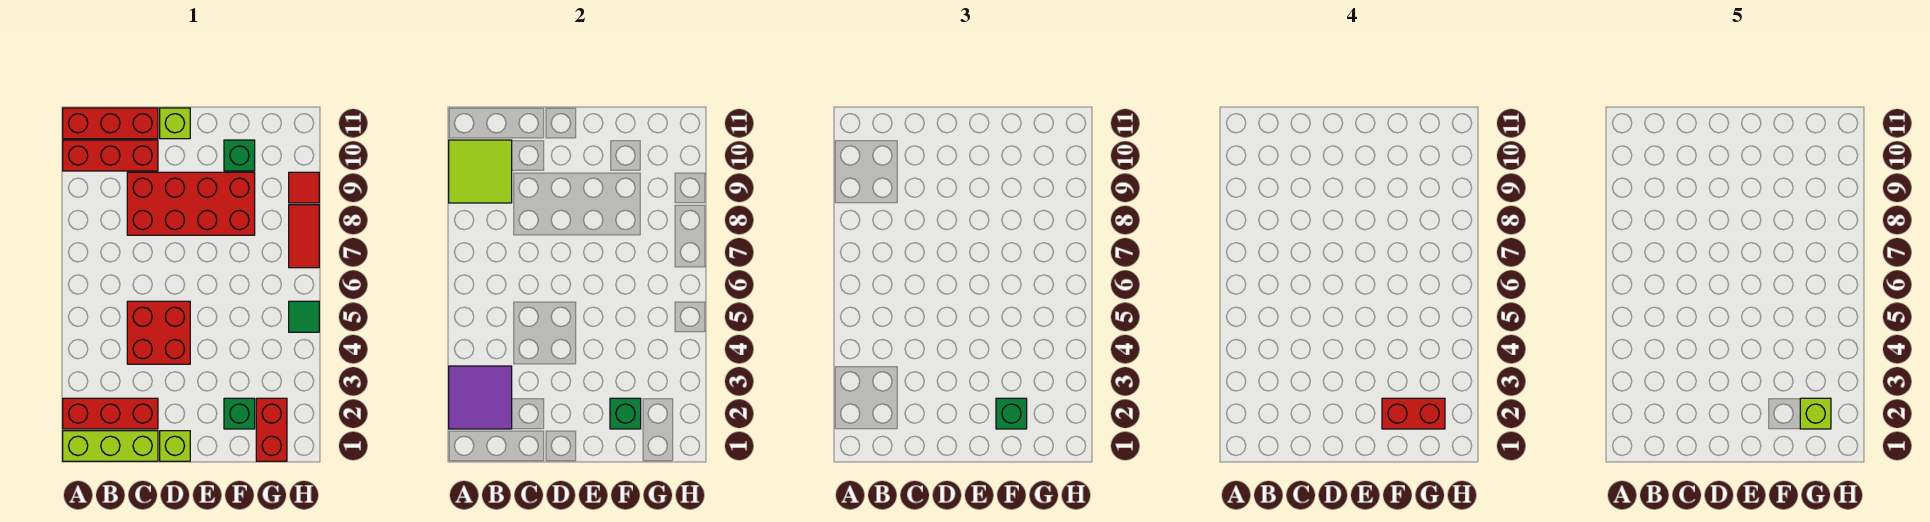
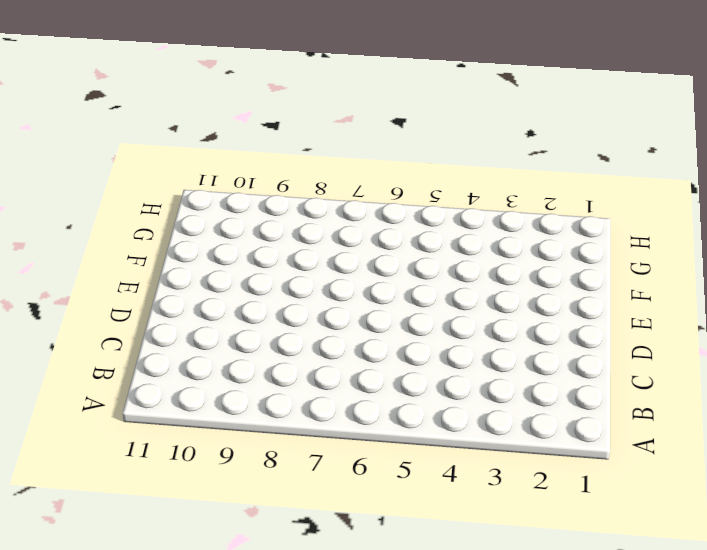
none -> lime brick A1:C1 level 1
none -> red brick A2:C2 level 1
none -> red brick A10:C10 level 1

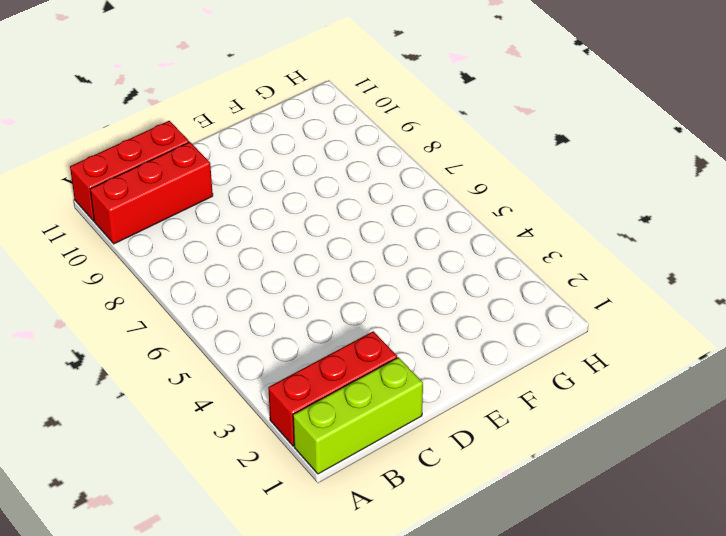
none -> red brick C4:D5 level 1
none -> red brick C8:F9 level 1
none -> lime brick D1 level 1

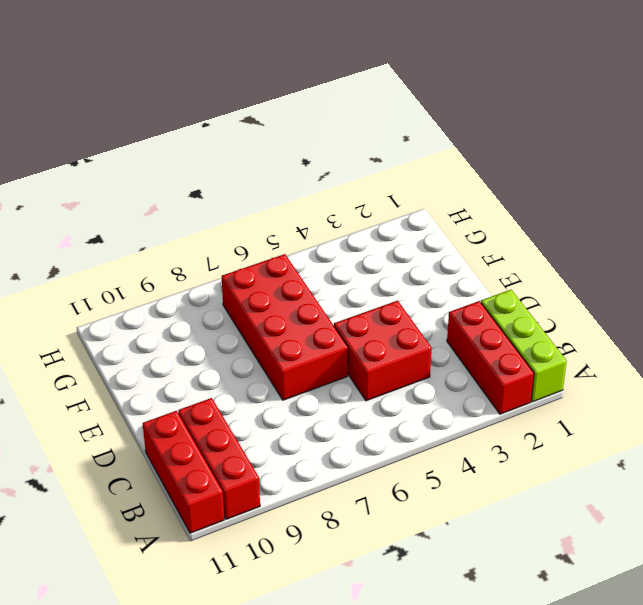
red brick D6:G7 level 1 -> red brick C8:F9 level 1
none -> lime brick D1 level 1
none -> lime brick D11 level 1
none -> green brick F2 level 1

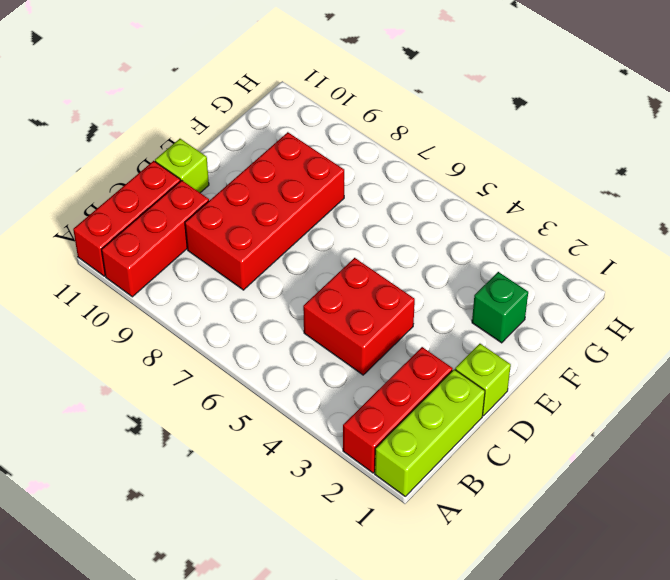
none -> green brick F10 level 1
none -> red brick G1:G2 level 1
none -> green tile H5 level 1

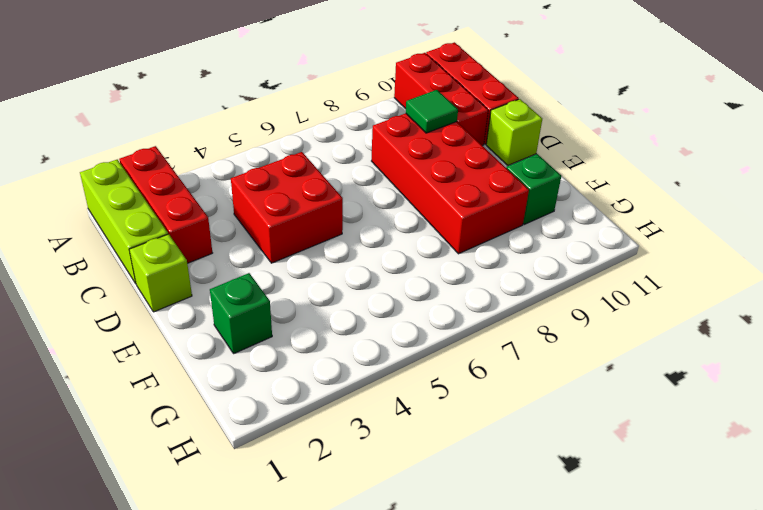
green tile C9 level 2 -> green tile H5 level 1
none -> red brick G1:G2 level 1
none -> red tile H7:H8 level 1
none -> red tile H9 level 1

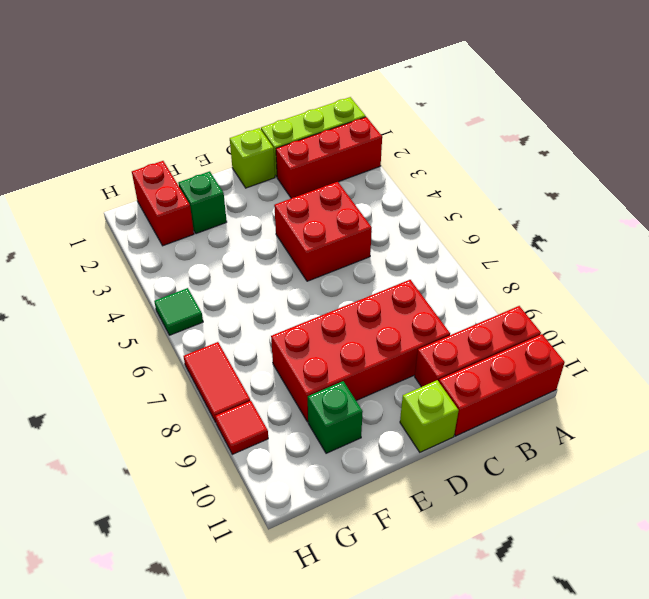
none -> purple tile A2:B3 level 2
none -> lime tile A9:B10 level 2
none -> green brick F2 level 2

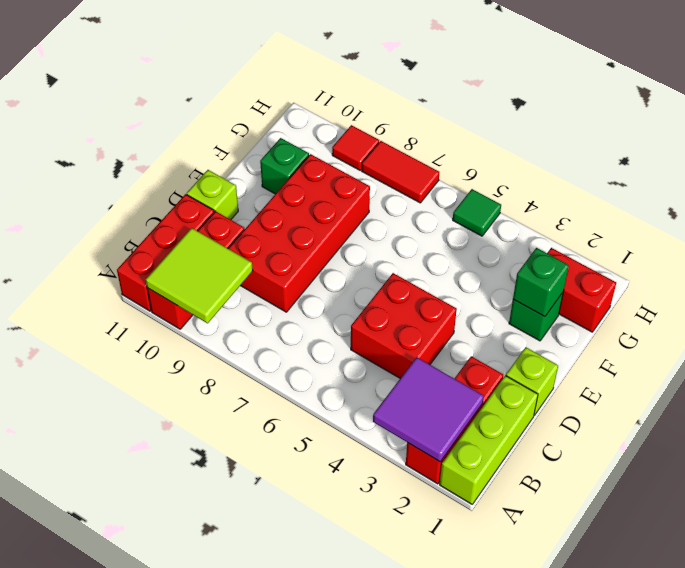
none -> green brick F2 level 3
none -> red brick F2:G2 level 4
none -> lime brick G2 level 5

